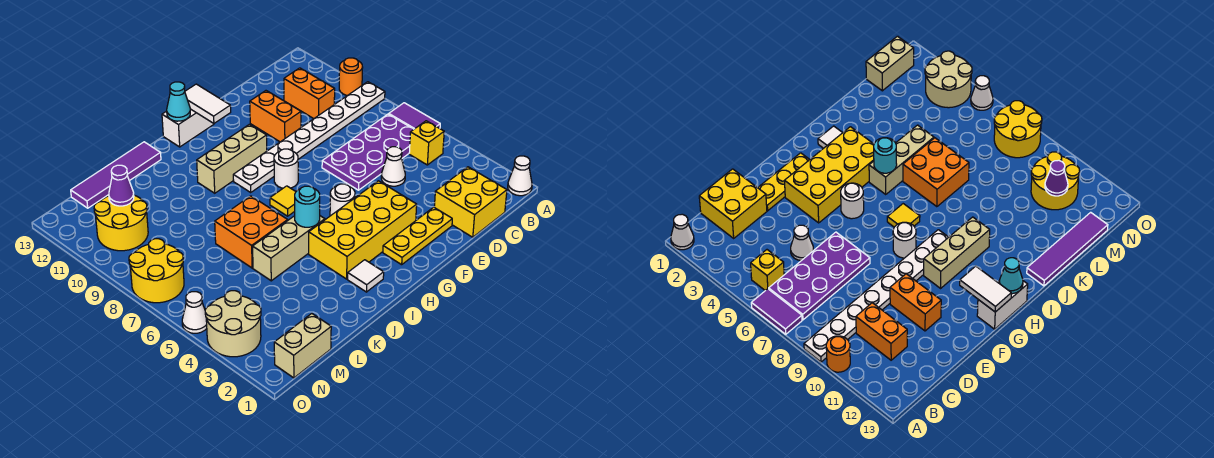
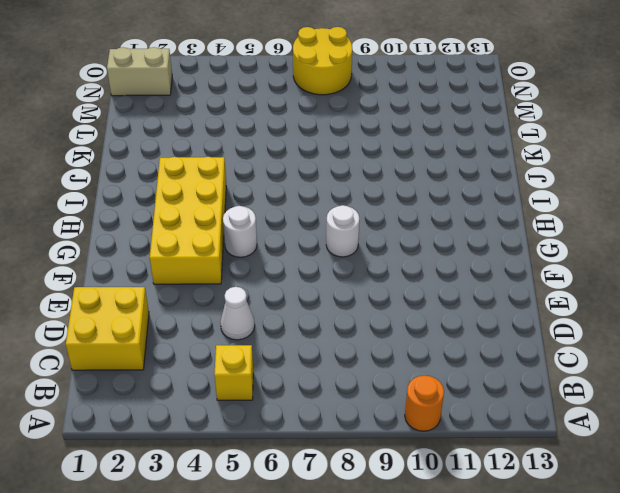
tan brick N1:N2 level 1 -> tan brick M1:N1 level 1
none -> white cone A1 level 1
none -> purple tile A6:A7 level 1
none -> white plate A9:H9 level 1
none -> purple plate B6:E7 level 1

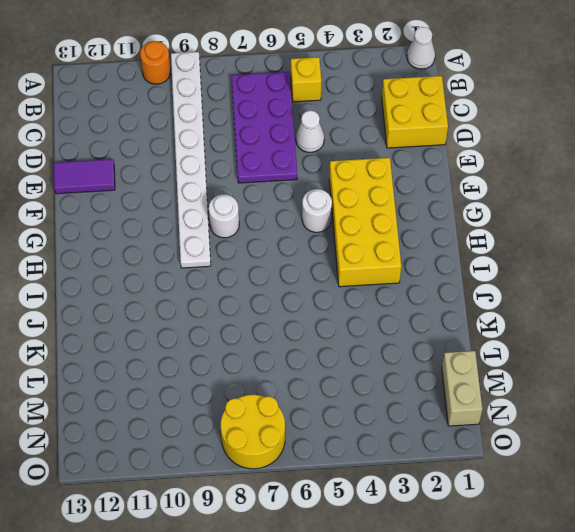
purple tile E12:E13 level 1 -> purple tile A6:A7 level 1
none -> orange brick C10:C11 level 1
none -> yellow plate E2:G2 level 1
none -> orange brick E10:E11 level 1
none -> tan brick G10:I10 level 1

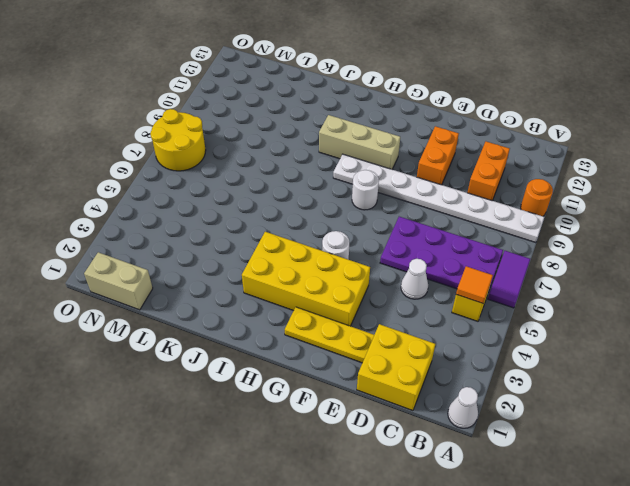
orange tile B5 level 2 -> none
none -> white brick G13:H13 level 1
none -> yellow tile H7 level 1
none -> white tile I2 level 1
none -> tan brick I5:K5 level 1

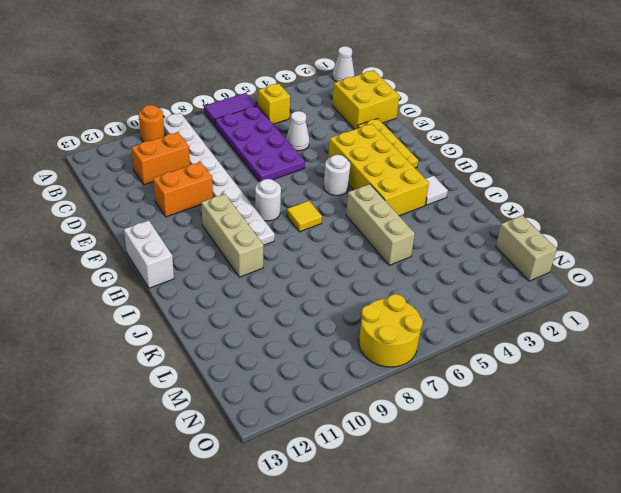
none -> orange brick J6:K7 level 1
none -> purple tile J13:M13 level 1
none -> yellow round brick M10:N11 level 1
none -> tan round brick N3:O4 level 1

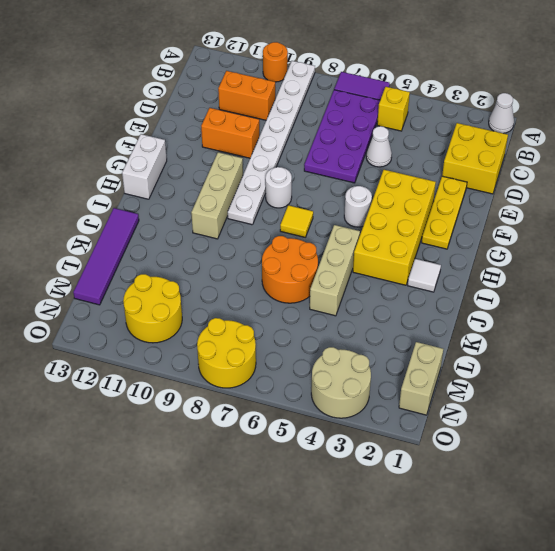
orange round brick J6:K7 level 1 -> orange brick J6:K7 level 1
none -> white cone O5 level 1
none -> white tile G12:G13 level 2
none -> cyan cone H13 level 2
none -> cyan round brick I5 level 2

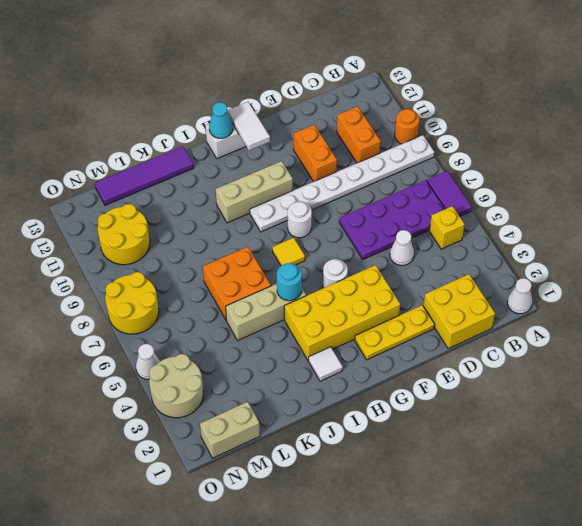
none -> purple cone M11 level 2

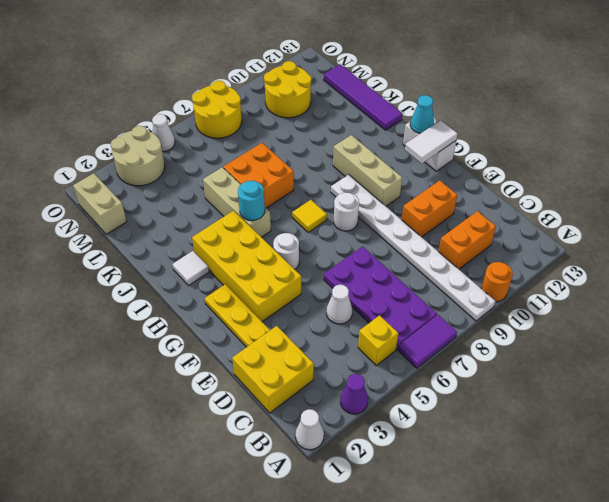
purple cone A3 level 1 -> purple cone M11 level 2

